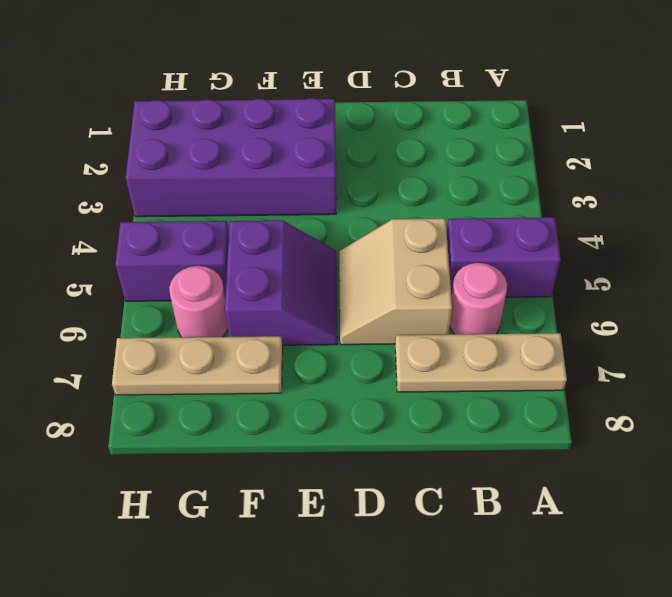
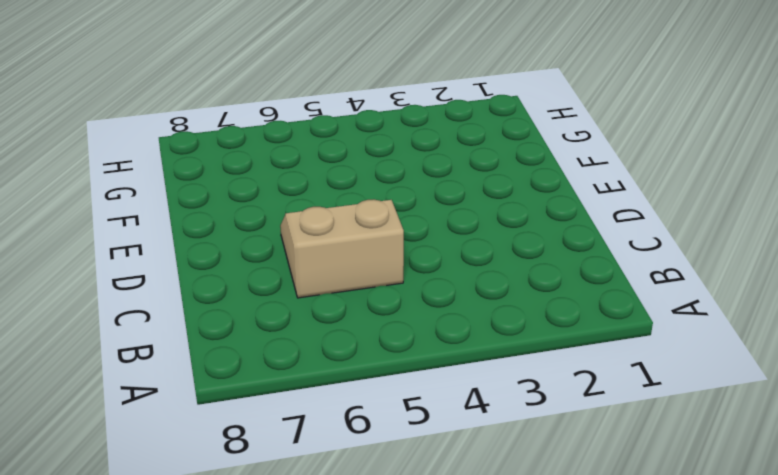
none -> purple brick A5:B5 level 1
none -> tan plate A7:C7 level 1

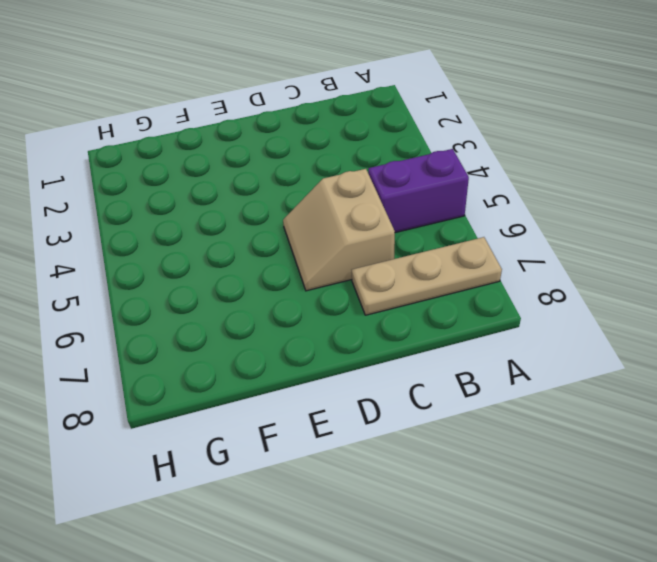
none -> pink round brick B6 level 1
none -> purple brick E2:H3 level 1

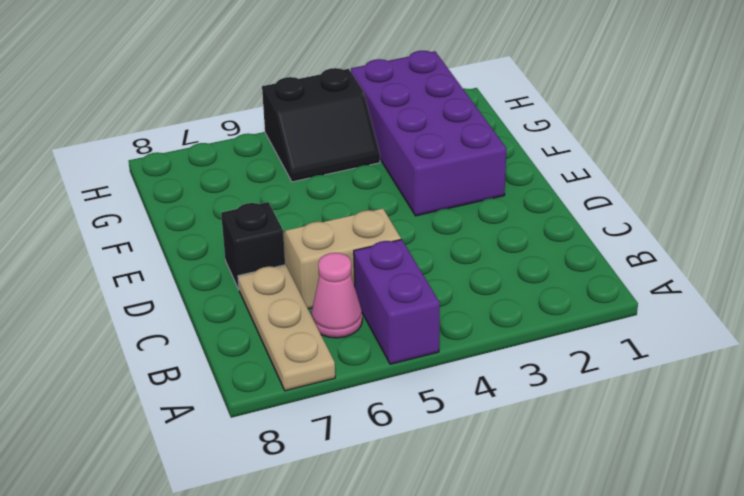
pink cone B6 level 1 -> pink round brick B6 level 1
black brick D7 level 1 -> none
black slope G4:H5 level 1 top H -> purple brick G5:H5 level 1
none -> purple slope E5:F6 level 1 top F
none -> tan plate F7:H7 level 1

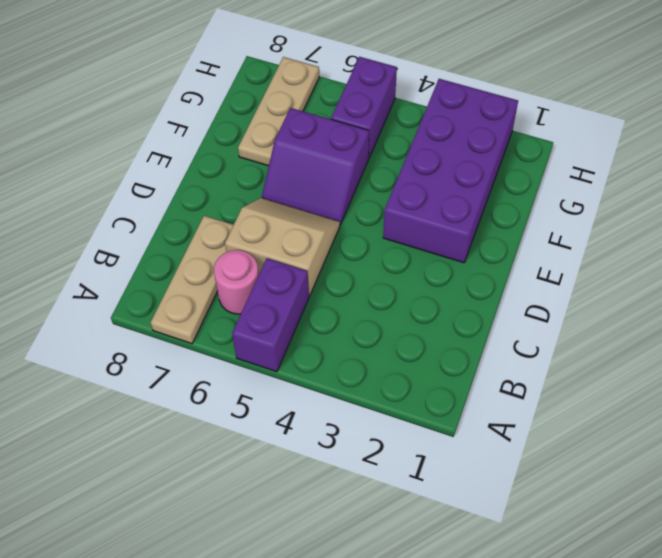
none -> pink round brick G6 level 1

